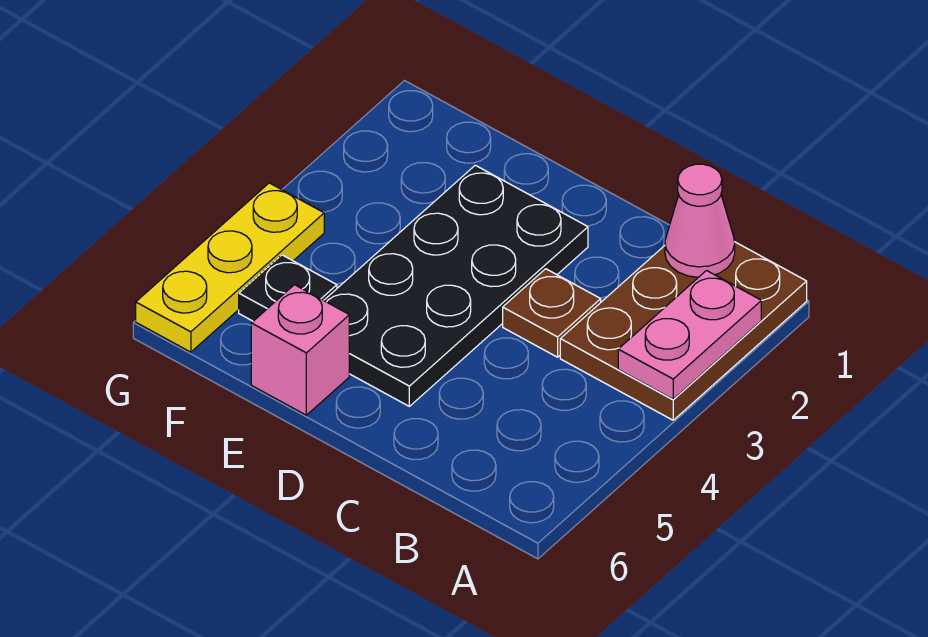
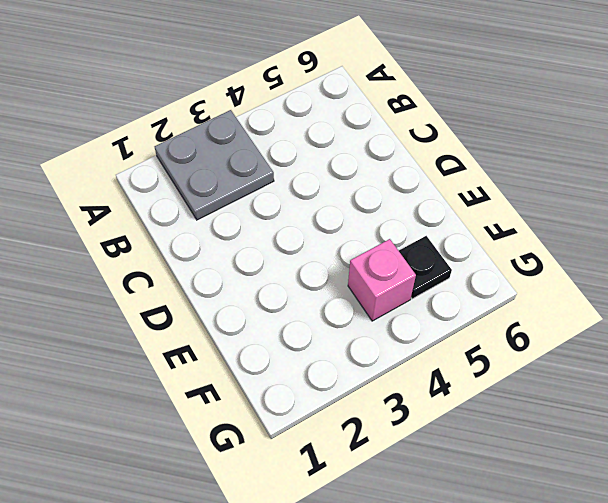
grey plate A2:B3 level 1 -> brown plate A1:B3 level 1
pink brick F4 level 1 -> pink brick E6 level 1
none -> brown plate C3 level 1
none -> black plate D2:E5 level 1

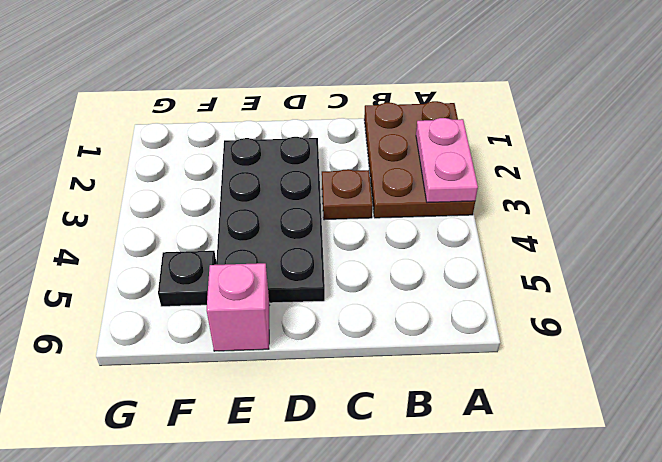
none -> yellow plate G4:G6 level 1
none -> pink cone B1 level 2

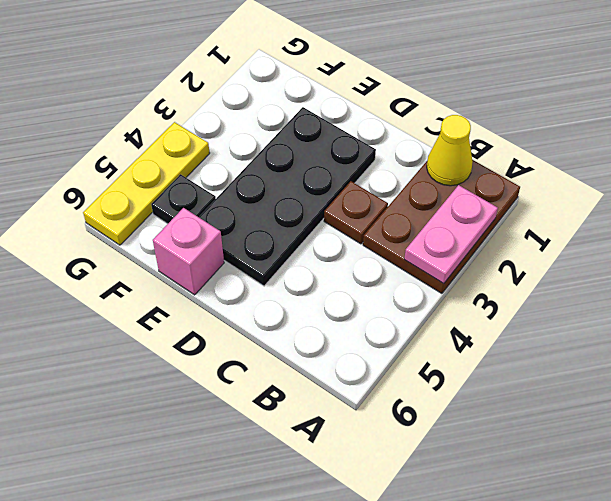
yellow cone B1 level 2 -> pink cone B1 level 2

